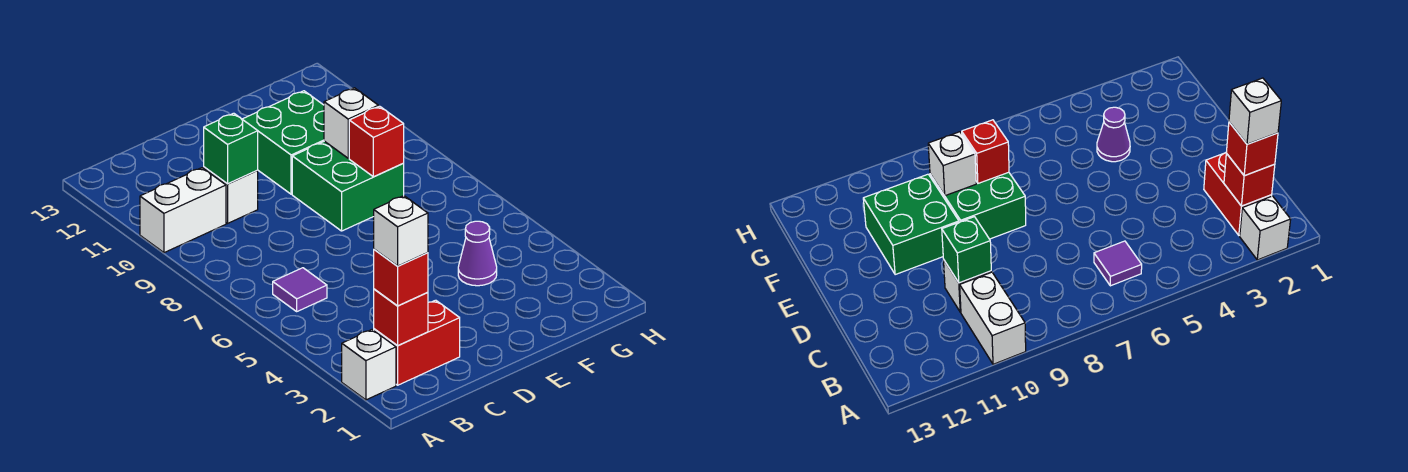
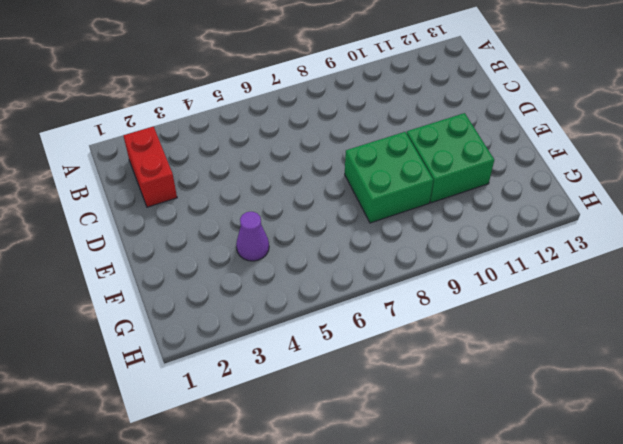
none -> white brick A2 level 1
none -> white brick A10:B10 level 1
none -> purple tile B6 level 1

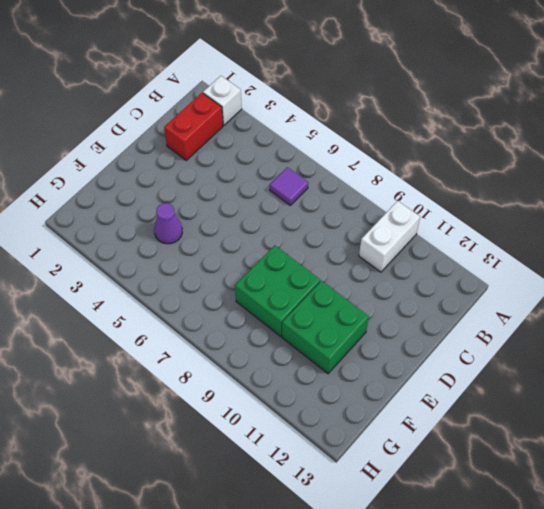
none -> white brick C10 level 1
none -> red brick B2 level 2
none -> green brick C10 level 2

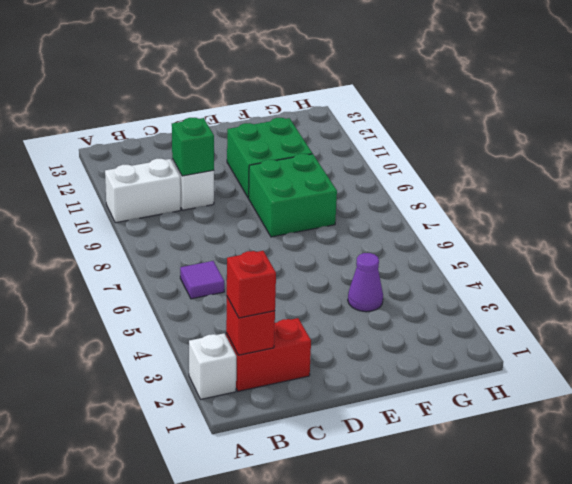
none -> red brick F8 level 2
none -> white brick F9 level 2
none -> white brick B2 level 4

